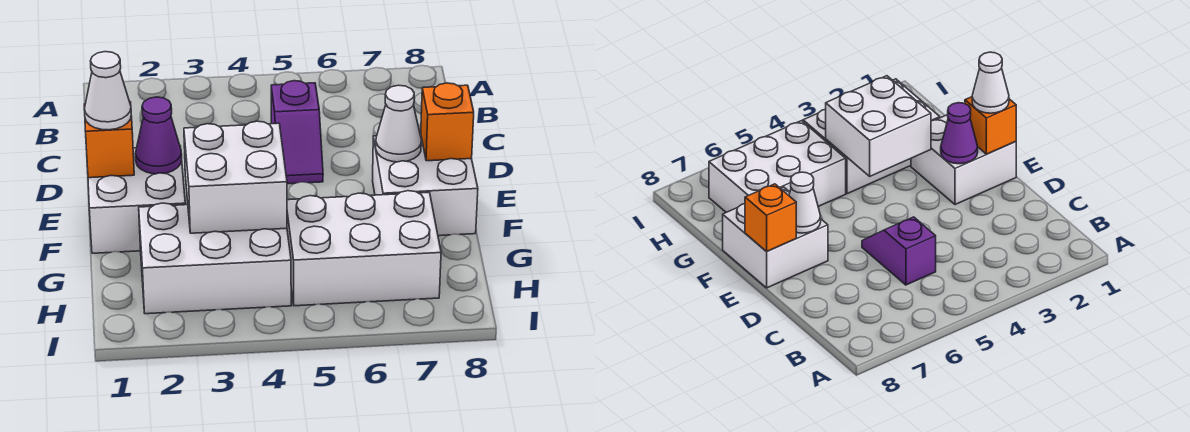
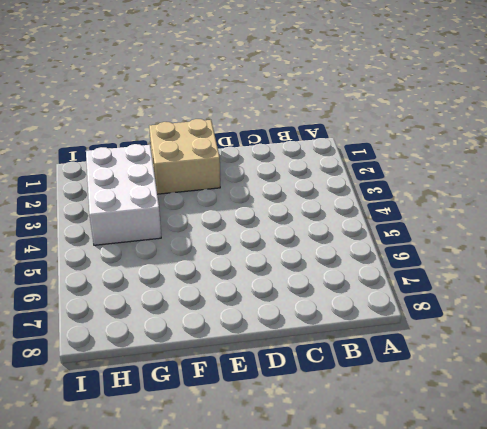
tan brick E1:F2 level 1 -> white brick E1:F2 level 1
none -> purple slope C5:D5 level 1 top C
none -> white brick E7:F8 level 1

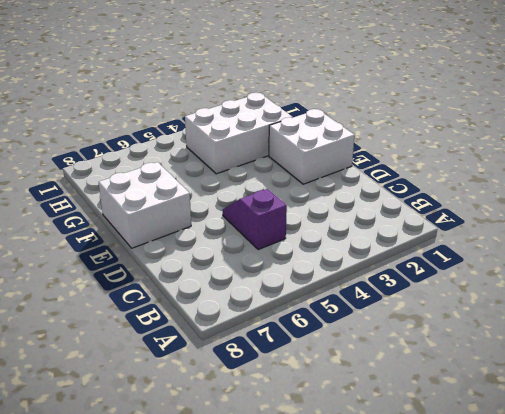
none -> white brick G5:H7 level 1
none -> orange brick E1 level 2

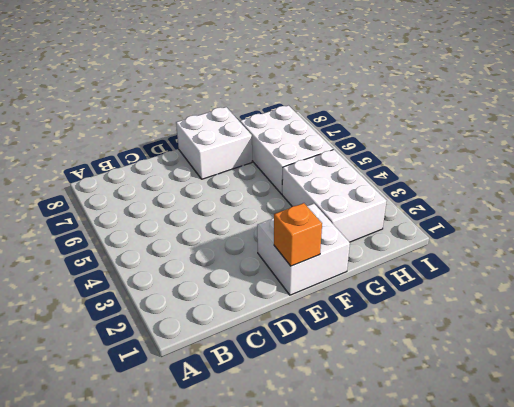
none -> purple slope C5:D5 level 1 top C
none -> purple cone E2 level 2

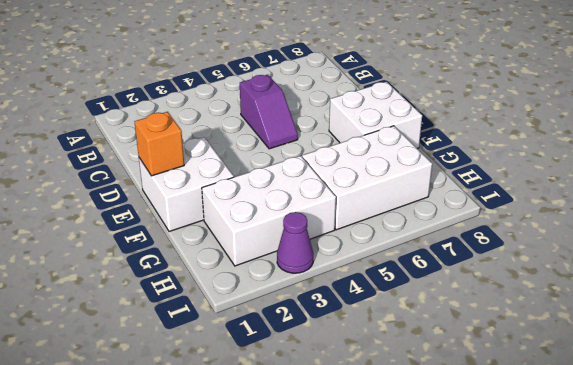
purple cone I3 level 1 -> purple cone E2 level 2
none -> white cone E7 level 2
none -> orange brick E8 level 2

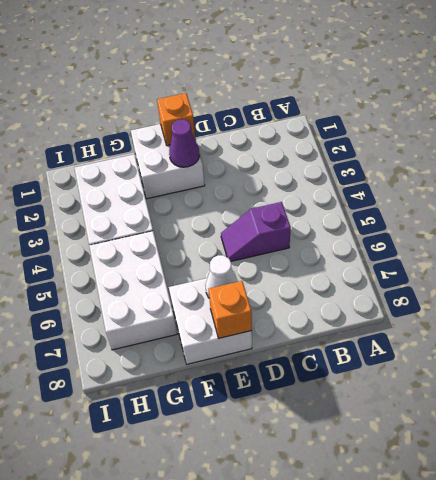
none -> white brick F3:G4 level 2
none -> white cone E1 level 3

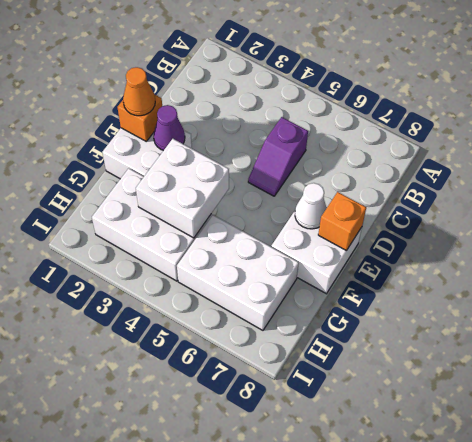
orange cone E1 level 3 -> white cone E1 level 3

